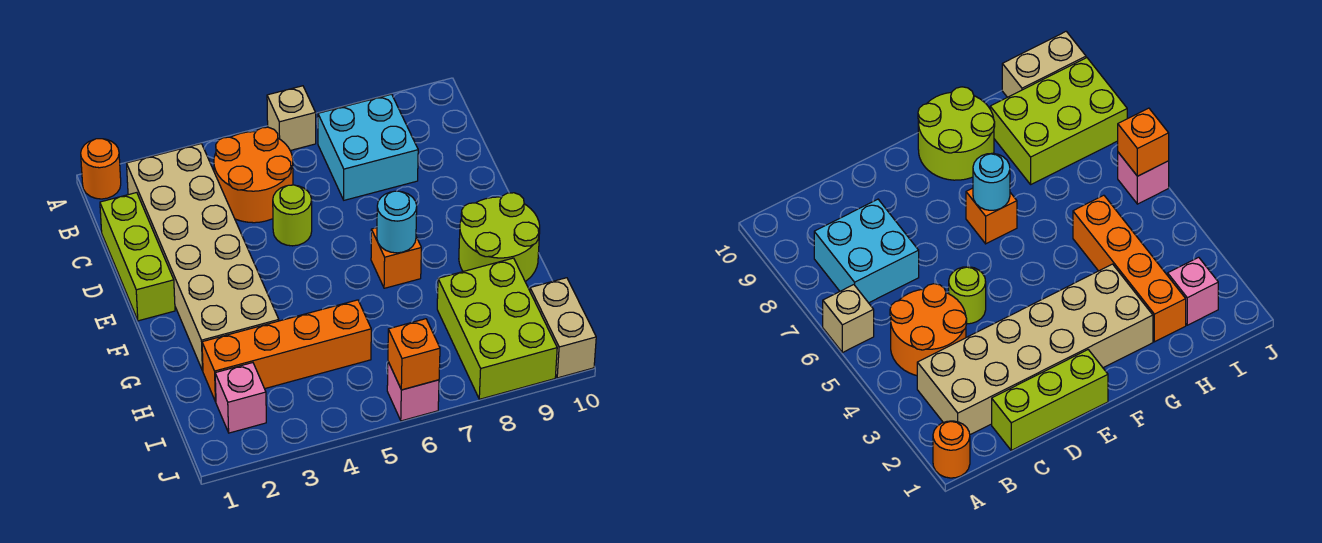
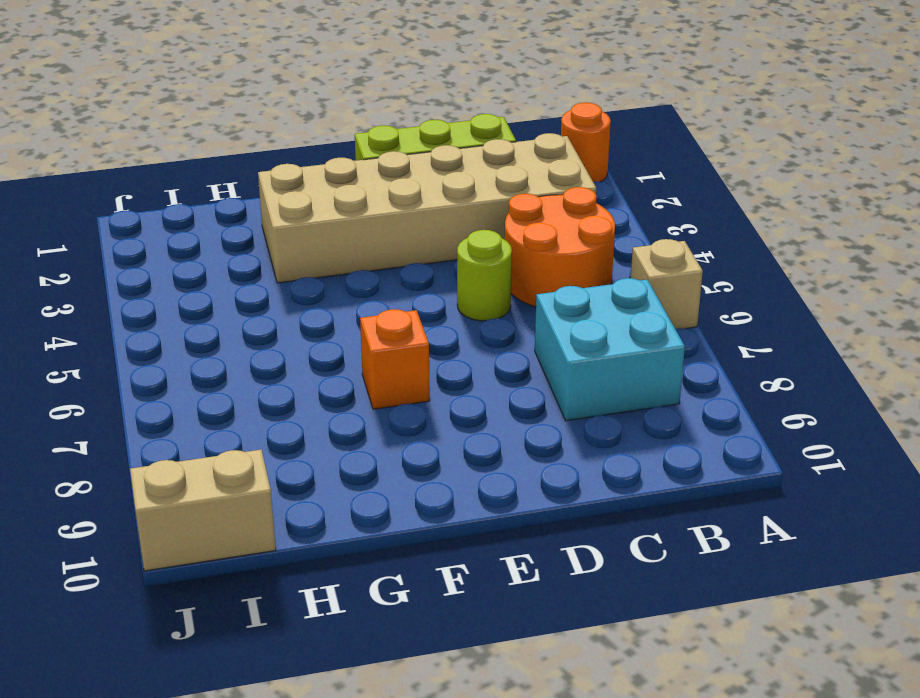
none -> lime round brick F9:G10 level 1
none -> orange brick H2:H5 level 1
none -> lime brick H8:J9 level 1

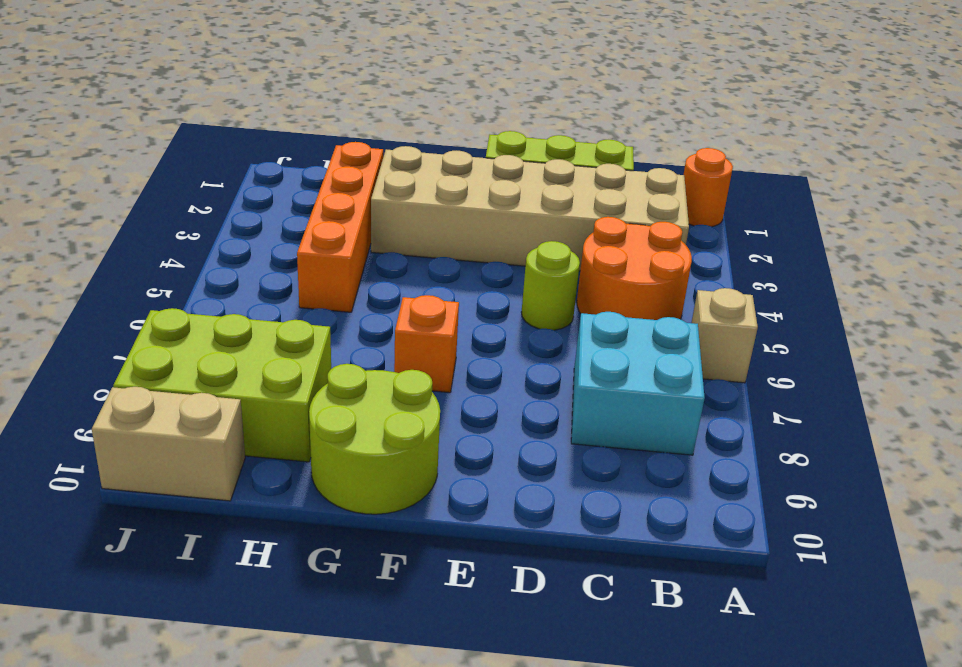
none -> pink brick I2 level 1
none -> pink brick J6 level 1
none -> cyan round brick F7 level 2

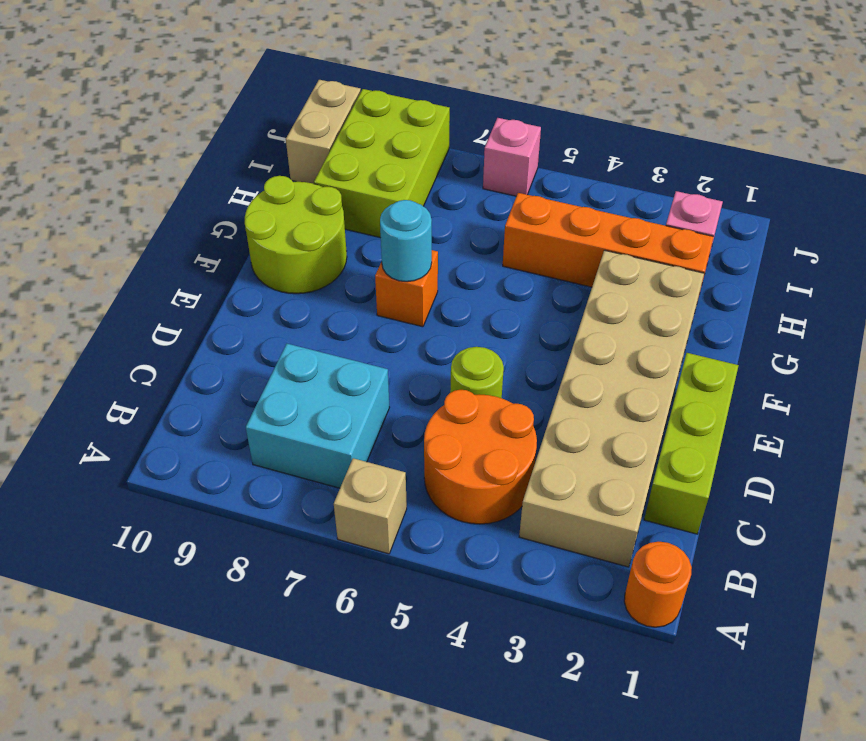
none -> orange brick J6 level 2

